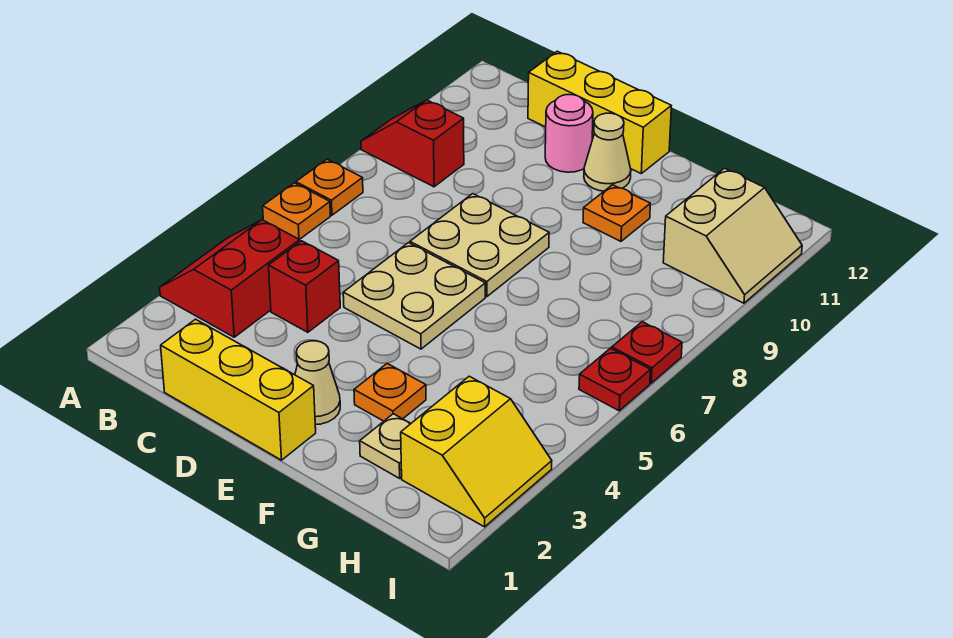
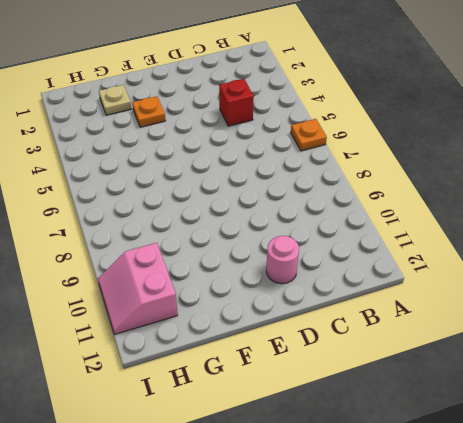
pink slope H10:I11 level 1 top H -> tan slope H10:I11 level 1 top H
none -> red slope A3:B4 level 1 top B
none -> orange plate A7 level 1
none -> red slope A9:B9 level 1 top B

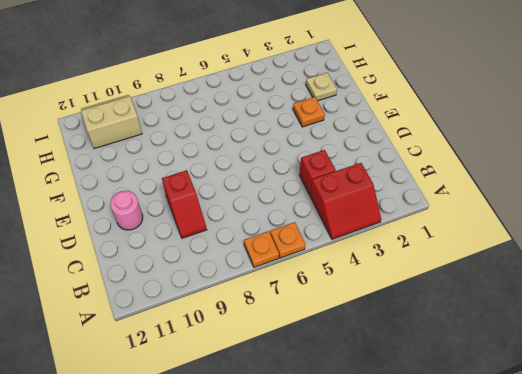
red slope C9:D9 level 1 top D -> red slope A9:B9 level 1 top B
none -> yellow brick C1:E1 level 1
none -> yellow brick C12:E12 level 1
none -> tan plate D5:E6 level 1

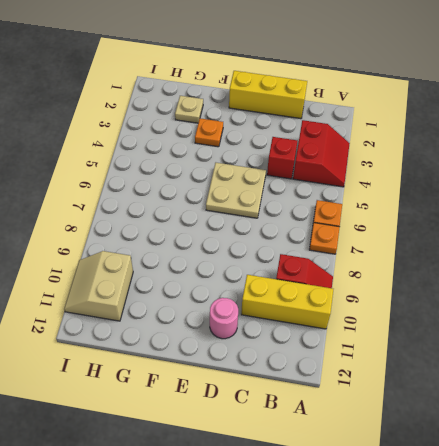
yellow brick A10:C10 level 1 -> yellow brick C12:E12 level 1
none -> tan plate D7:E8 level 1
none -> tan cone E2 level 1
none -> tan cone E11 level 1

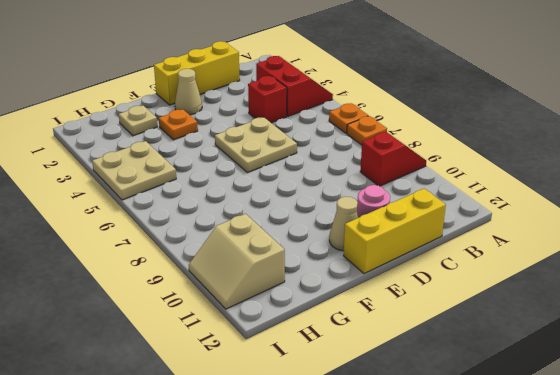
tan plate H4:I5 level 1 -> tan plate D7:E8 level 1
none -> orange plate F10 level 1
none -> yellow slope H2:I3 level 1 top H
none -> red plate I6 level 1

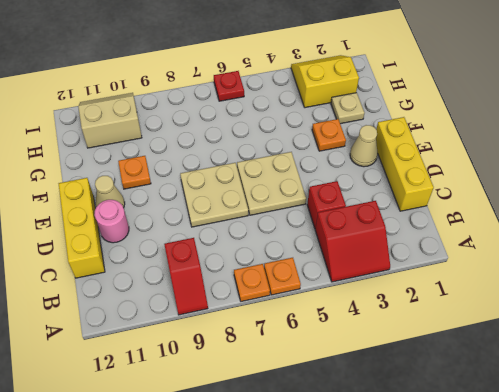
none -> red plate I7 level 1

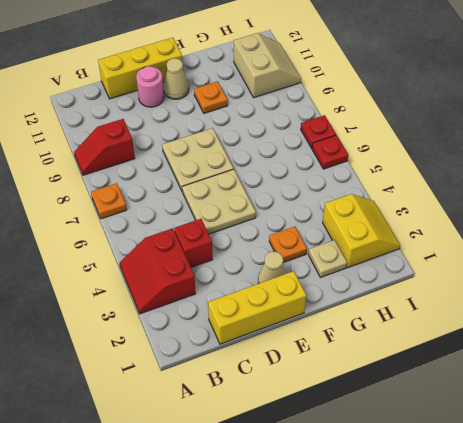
none -> orange plate A6 level 1

